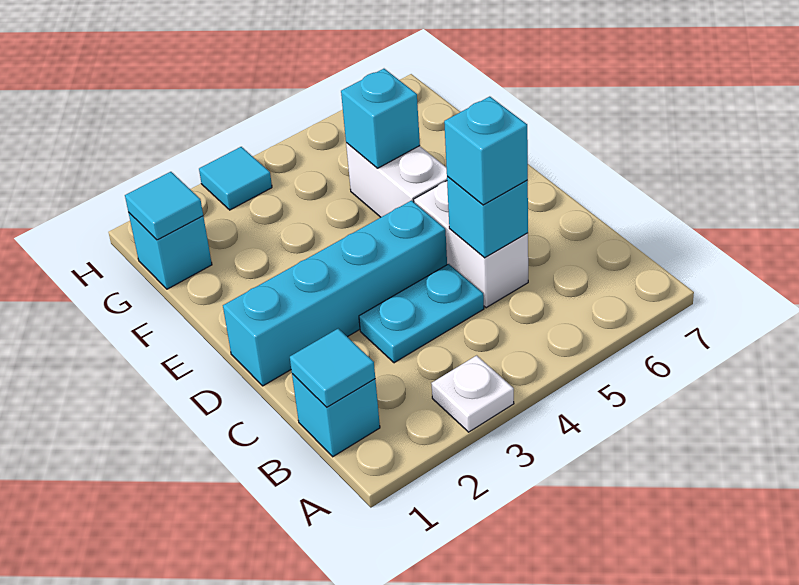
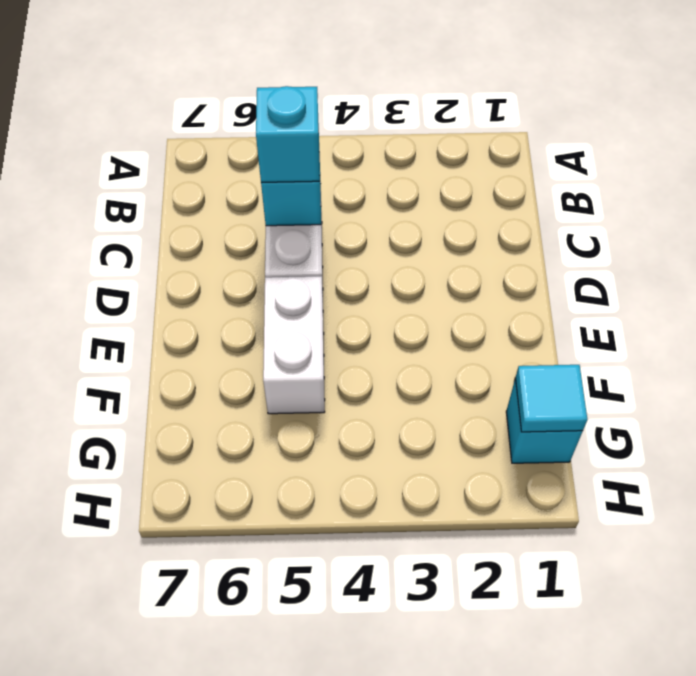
none -> white plate A3 level 1
none -> cyan brick B1 level 1
none -> cyan plate C3:C4 level 1

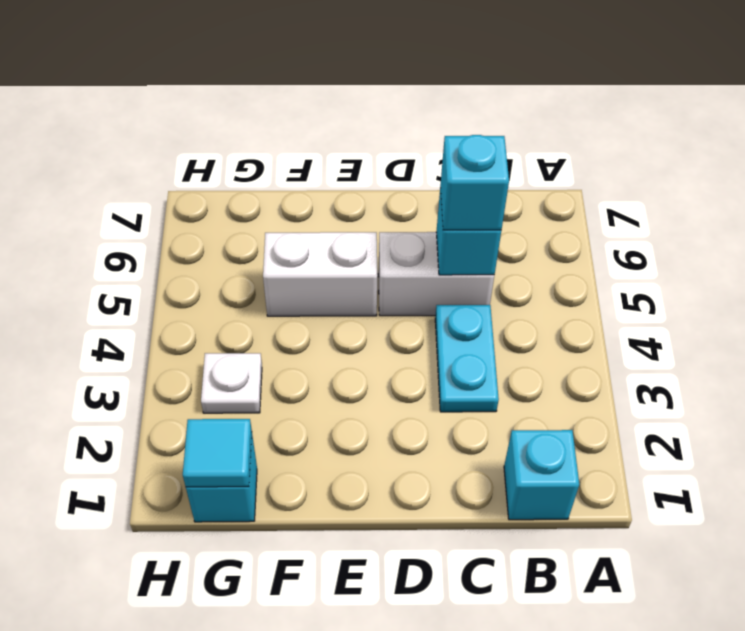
white plate G3 level 1 -> white plate A3 level 1
none -> cyan brick D1:D4 level 1
none -> cyan tile H3 level 1
none -> cyan tile B1 level 2

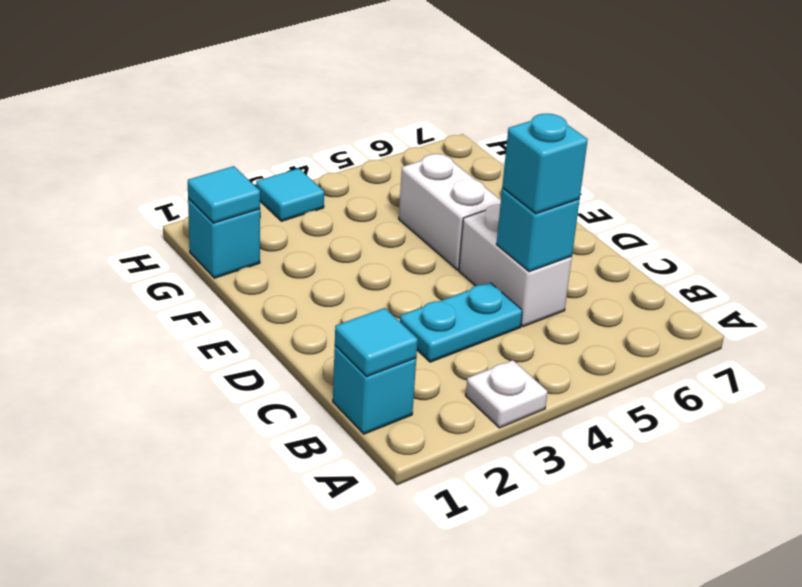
none -> cyan brick D1:D4 level 1
none -> cyan brick F5 level 2

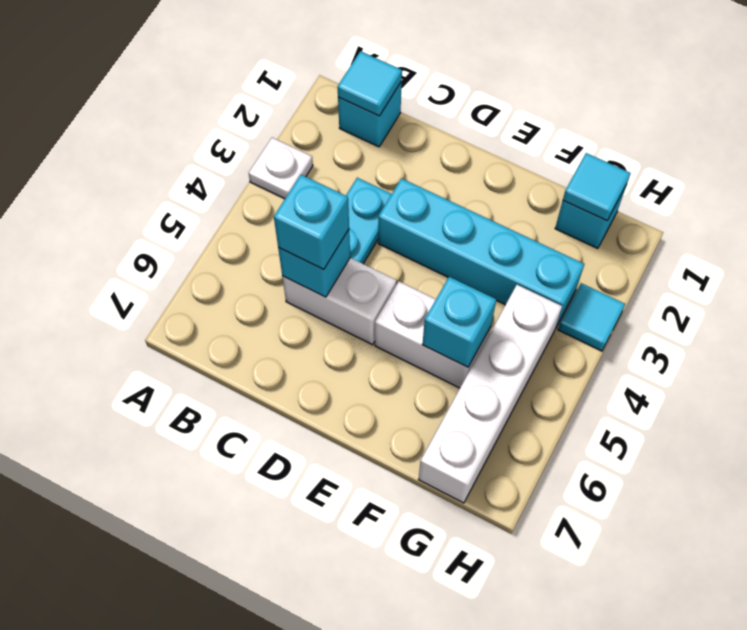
cyan brick D3:G3 level 1 -> cyan brick D1:D4 level 1
white brick G4:G7 level 1 -> none

